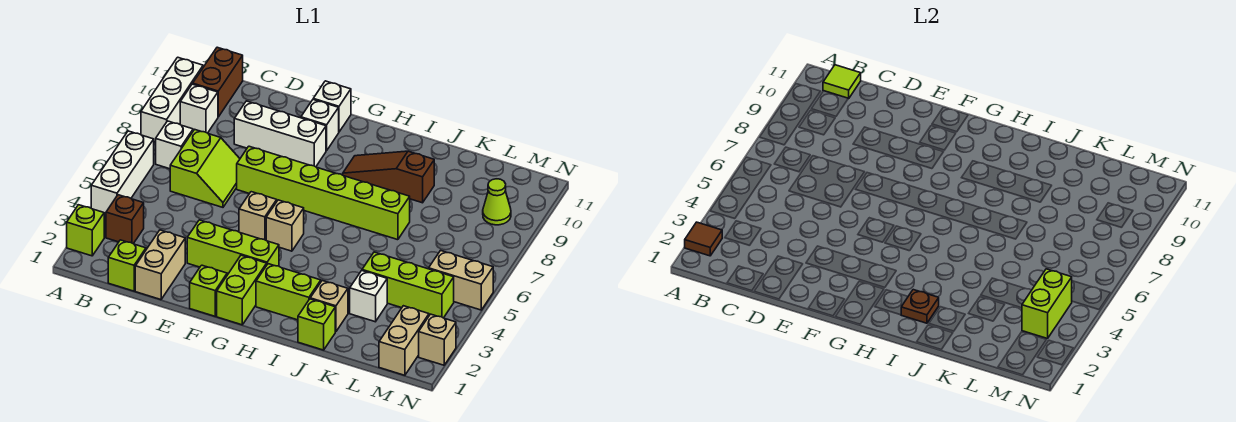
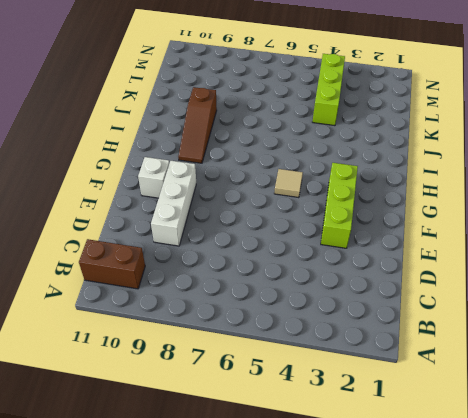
tan tile G5 level 1 -> tan brick G5 level 1
none -> lime brick A2 level 1
none -> white brick A4:A6 level 1
none -> white brick A8:A10 level 1
none -> brown brick B3 level 1

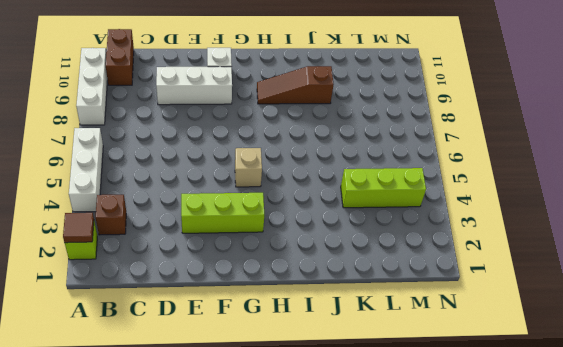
none -> white brick B7 level 1
none -> white brick B9 level 1
none -> lime brick C1 level 1
none -> lime slope C6:D7 level 1 top C

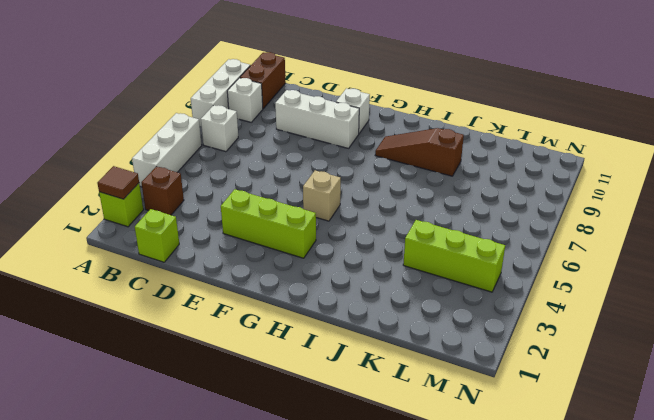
none -> lime slope C6:D7 level 1 top C
none -> tan brick D1:D2 level 1
none -> lime brick E7:J7 level 1
none -> lime brick F1 level 1

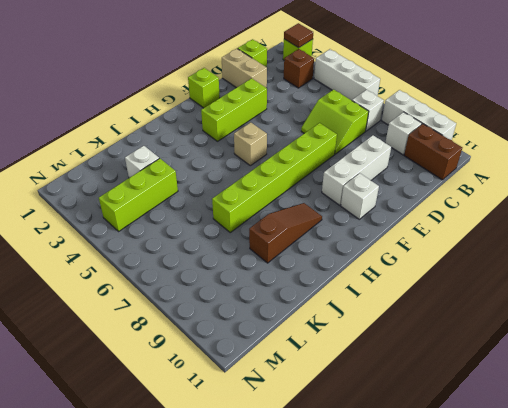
none -> tan brick F5 level 1
none -> white brick F11 level 1
none -> lime brick G1:G2 level 1
none -> lime brick H2:I2 level 1

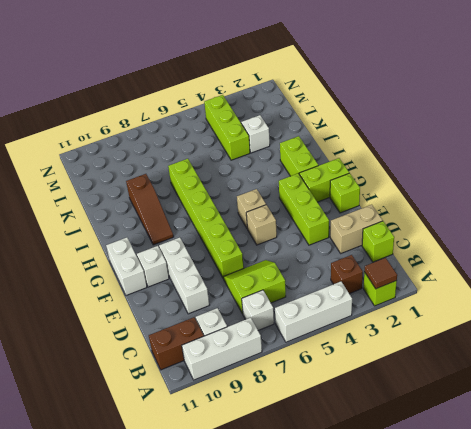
white brick F11:G11 level 1 -> white brick F11 level 1
none -> lime brick J1 level 1
none -> tan brick J2 level 1
none -> tan brick M1:M2 level 1
none -> tan brick M5:N5 level 1

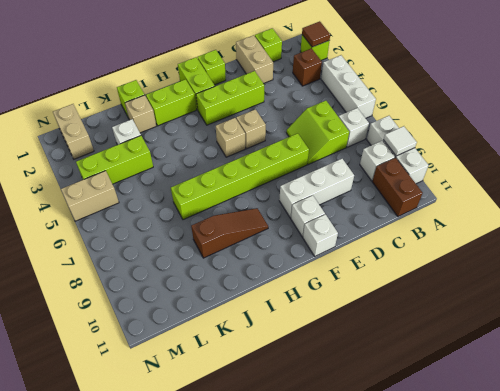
white tile A9 level 2 -> none
none -> lime cone M9 level 1
none -> tan brick N2 level 1
none -> lime tile B11 level 2
none -> brown plate I2 level 2

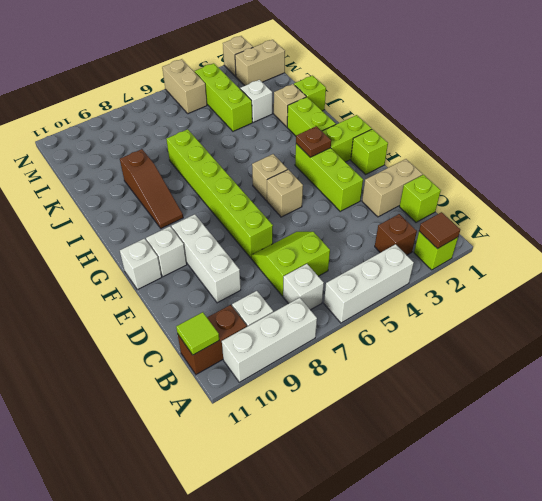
brown plate G3 level 2 -> brown plate I2 level 2
none -> lime cone M9 level 1
none -> lime brick M3:M4 level 2

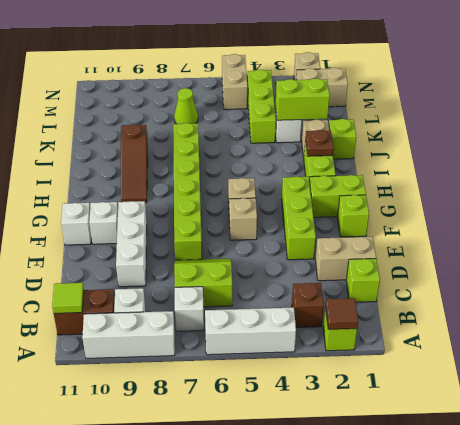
lime brick K2:K3 level 2 -> lime brick M3:M4 level 2
lime cone L7 level 1 -> lime cone M9 level 1

